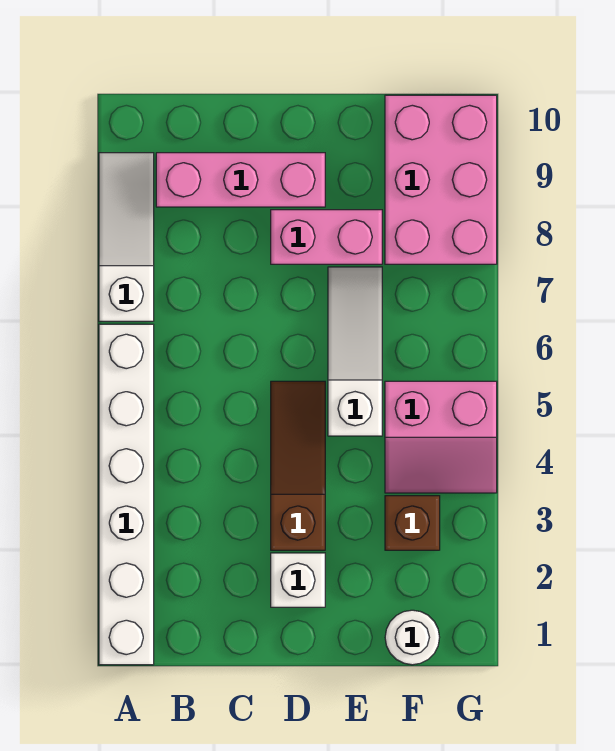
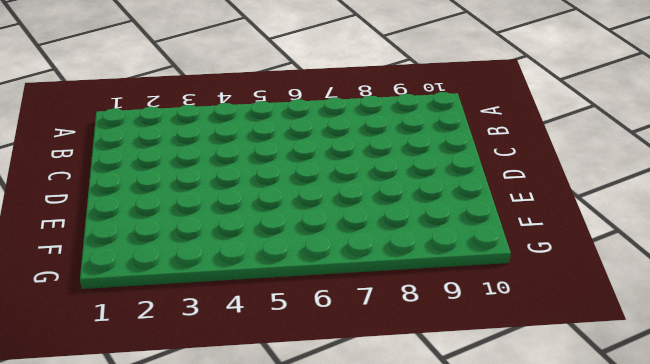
none -> white brick A1:A6 level 1
none -> white slope A7:A9 level 1 top 7

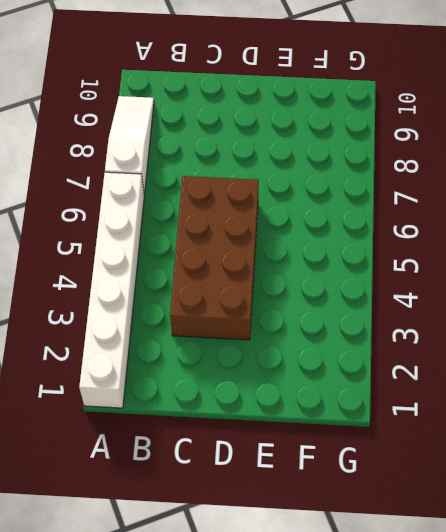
brown brick C3:D6 level 1 -> brown slope D3:D5 level 1 top 3
none -> pink brick B9:D9 level 1
none -> white brick D2 level 1

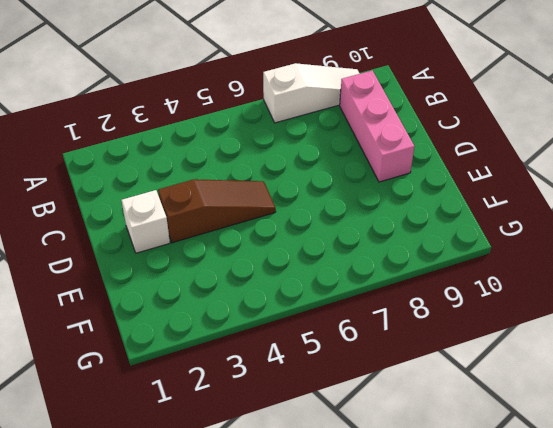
none -> white brick A1:A6 level 1
none -> pink brick D8:E8 level 1

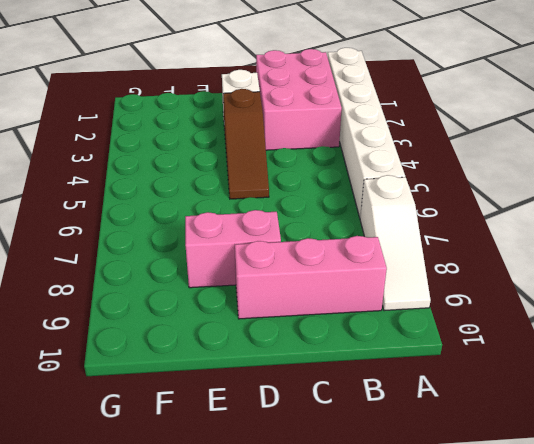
pink brick B1:C3 level 1 -> pink brick F8:G10 level 1
none -> white slope E5:E7 level 1 top 5
none -> white round brick F1 level 1

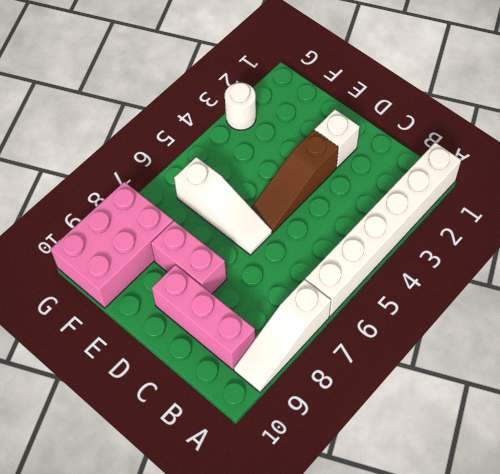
white slope D6:F6 level 1 top F -> white slope E5:E7 level 1 top 5
white round brick G3 level 1 -> white round brick F1 level 1
none -> brown brick F3 level 1
none -> pink slope F4:G5 level 1 top 5

